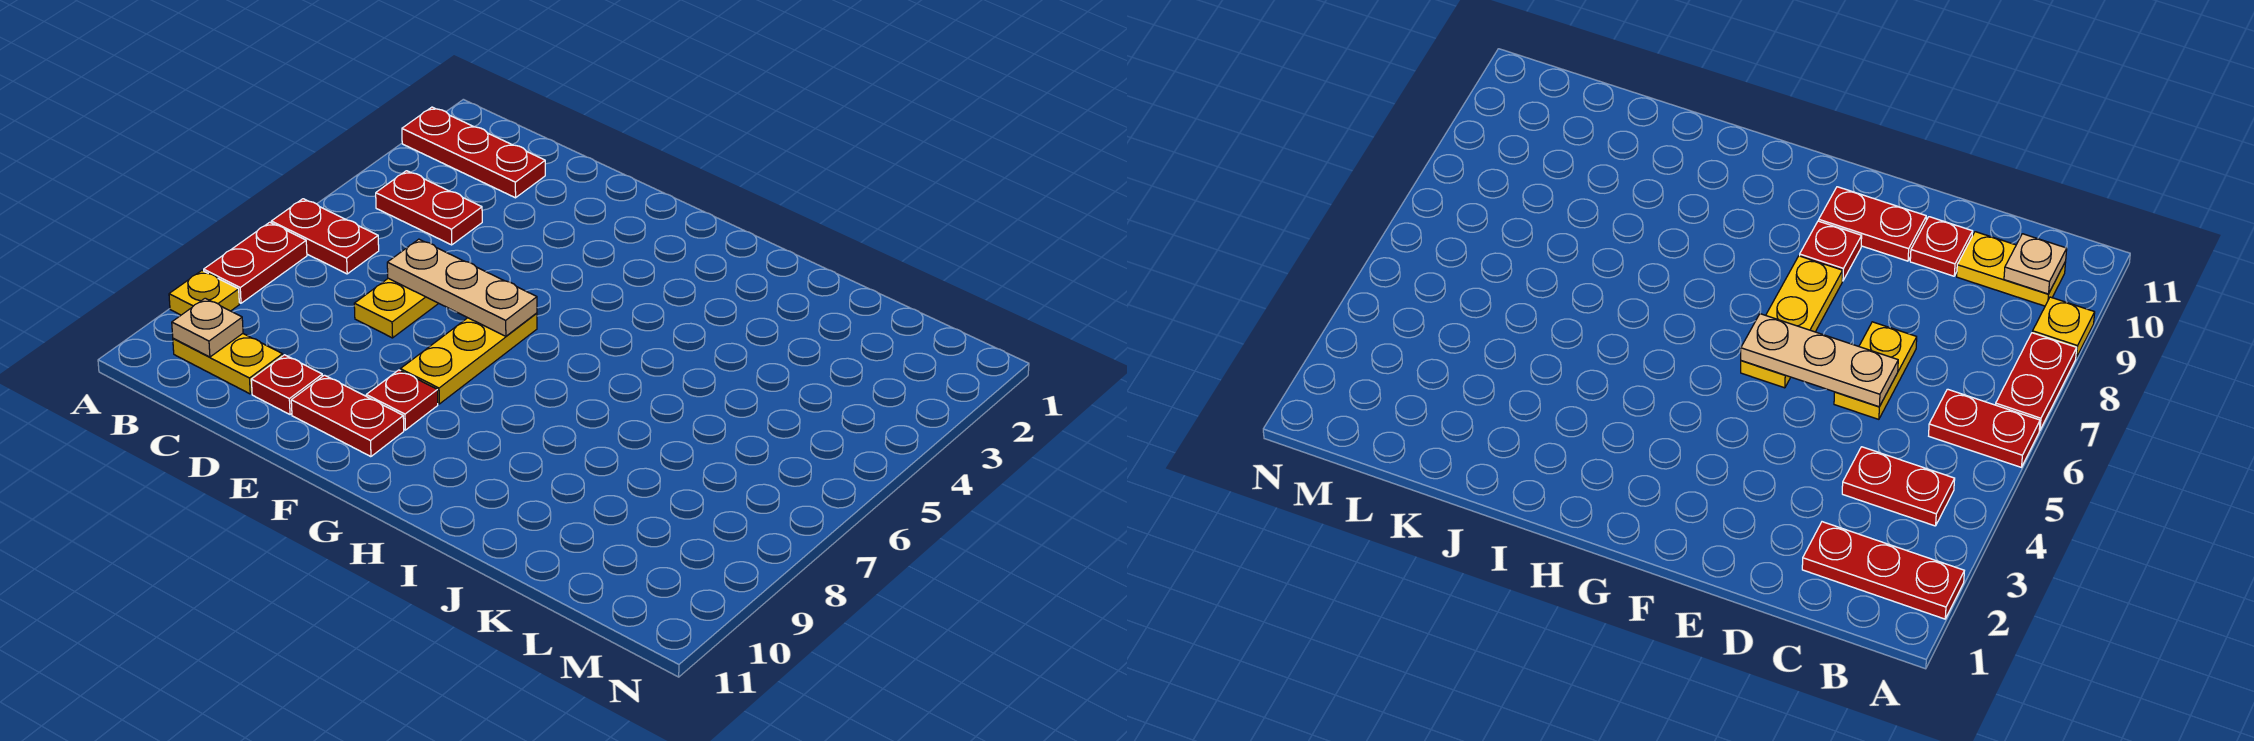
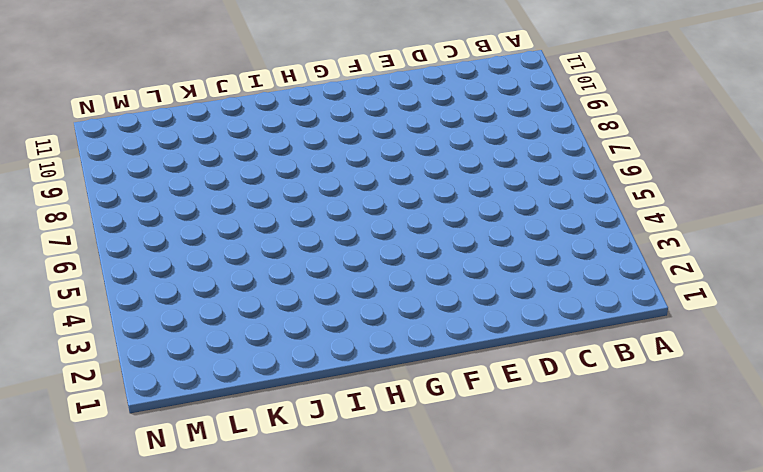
none -> red plate A2:C2 level 1
none -> red plate A6:B6 level 1
none -> red plate A7:A8 level 1

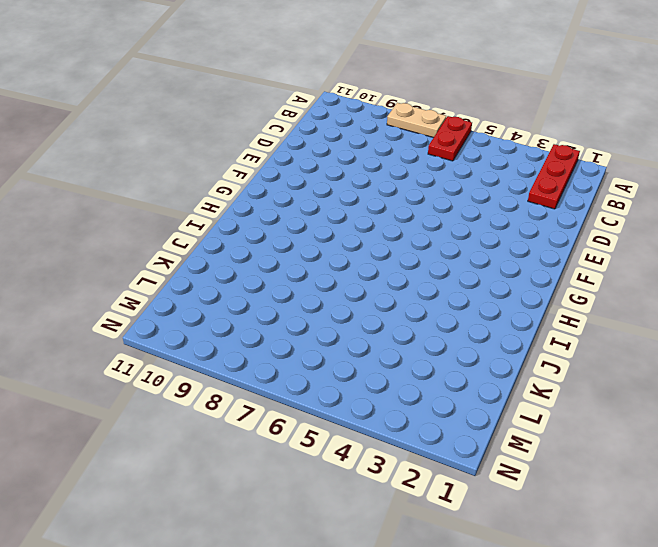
tan plate A7:A8 level 1 -> red plate A7:A8 level 1
none -> yellow plate A9 level 1
none -> red plate B4:C4 level 1
none -> yellow plate B10:C10 level 1

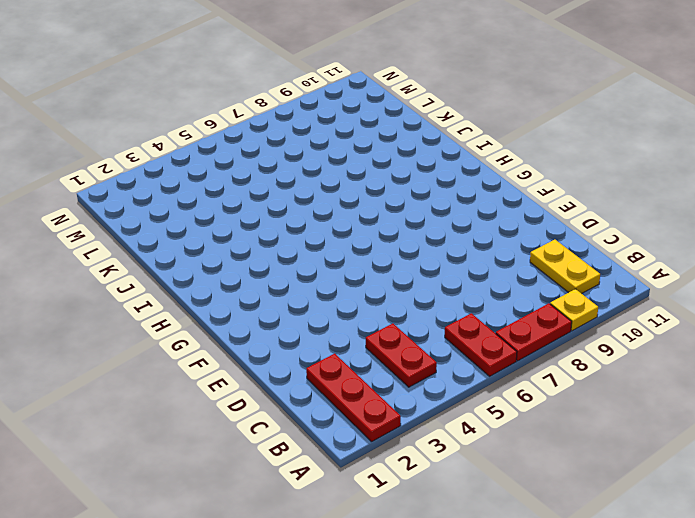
none -> yellow plate D6:D7 level 1
none -> red plate D10 level 1
none -> red plate E10:F10 level 1

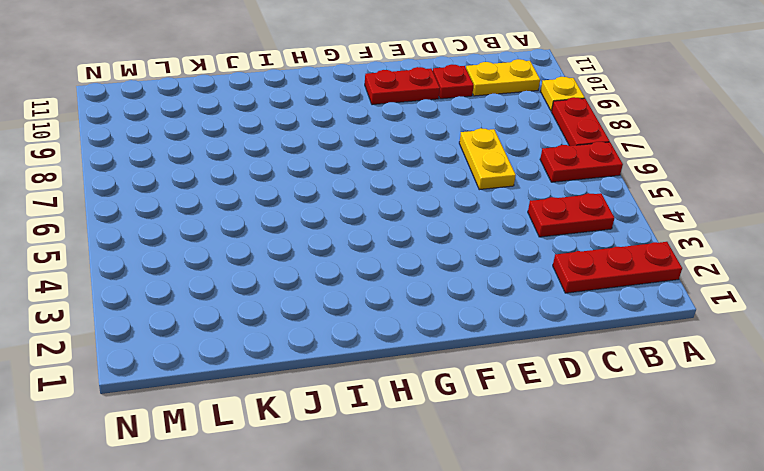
none -> yellow plate F6:F8 level 1
none -> red plate F9 level 1
none -> tan plate B10 level 2

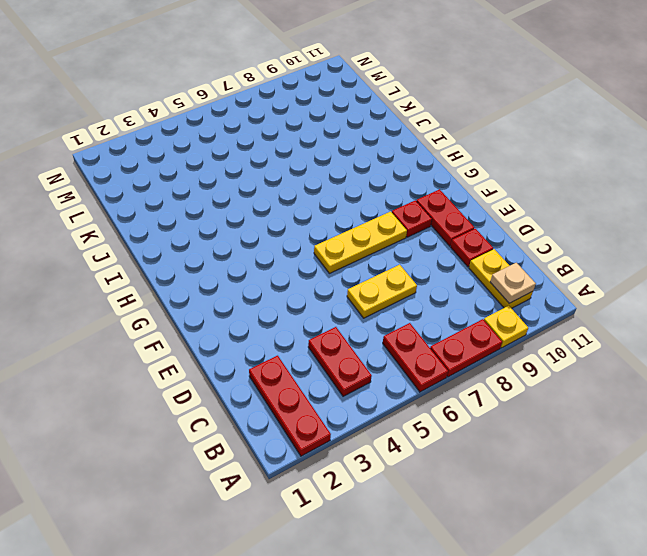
none -> tan plate D6:F6 level 2

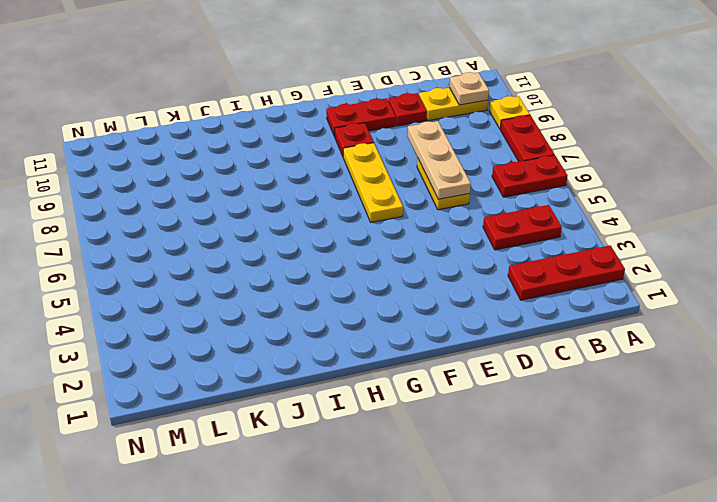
tan plate D6:D8 level 2 -> tan plate D6:F6 level 2

